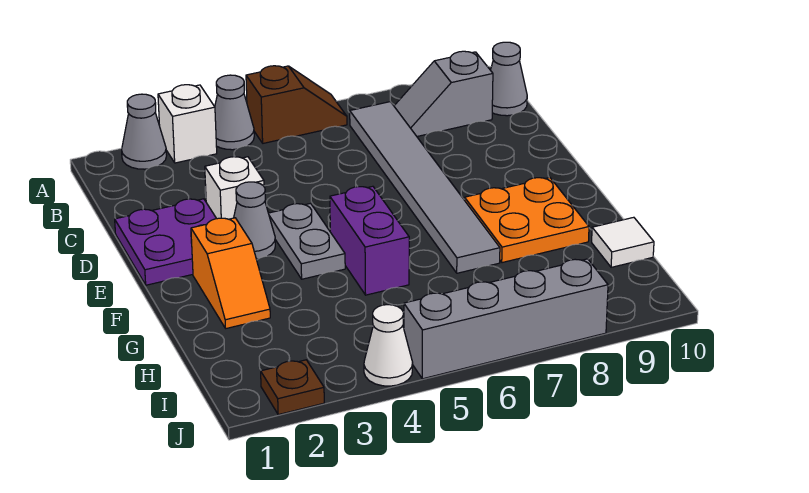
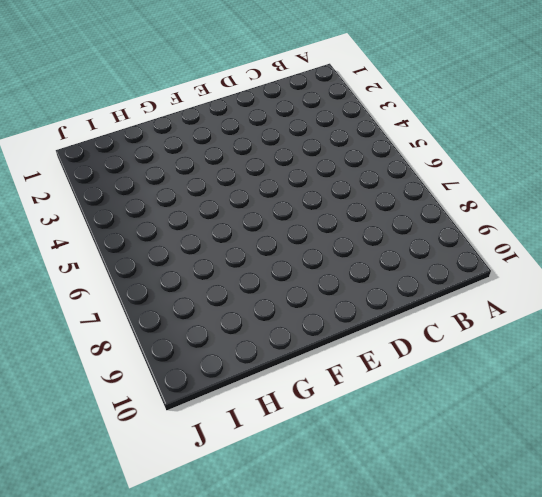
none -> grey cone A2 level 1
none -> white brick A3 level 1
none -> grey cone A4 level 1

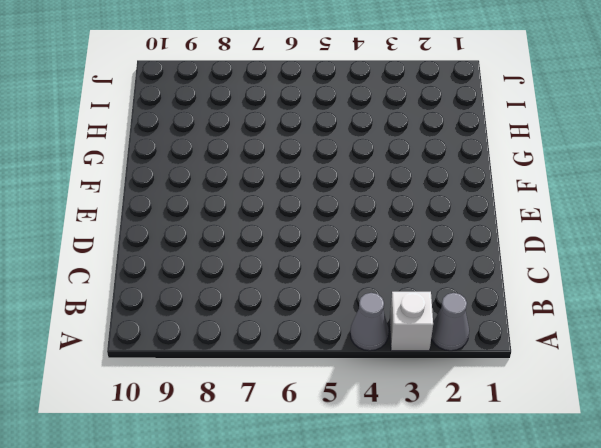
none -> brown slope A5:A6 level 1 top 5
none -> grey tile B7:G7 level 1
none -> grey slope B8:B9 level 1 top 9

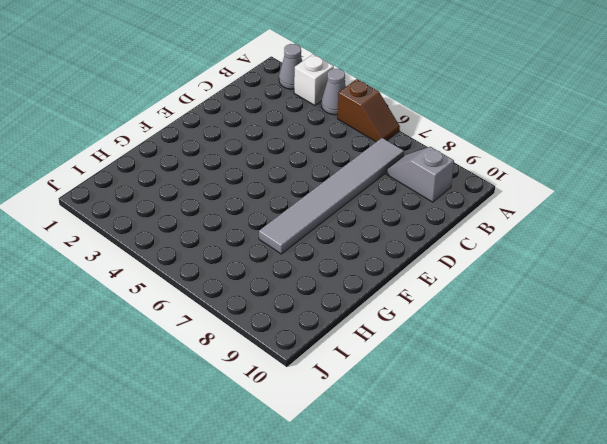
none -> grey cone B10 level 1
none -> purple plate D1:E2 level 1
none -> white brick D3 level 1

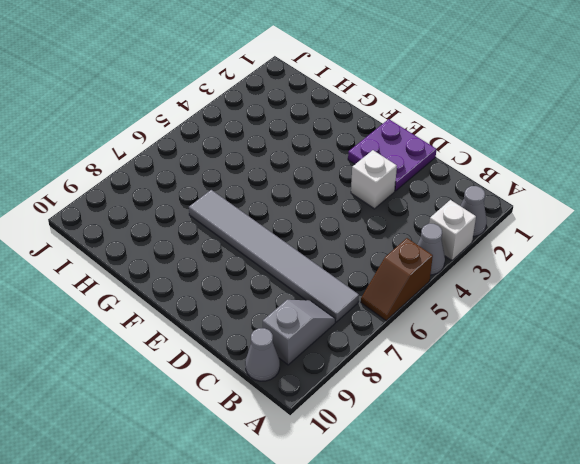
none -> grey cone E3 level 1
none -> grey plate E4:F4 level 1
none -> orange slope F2:G2 level 1 top F

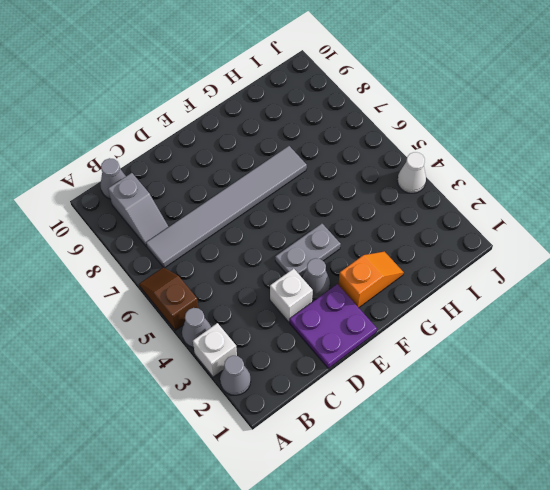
none -> purple brick F5:G5 level 1
none -> orange plate F8:G9 level 1
none -> white tile H10 level 1

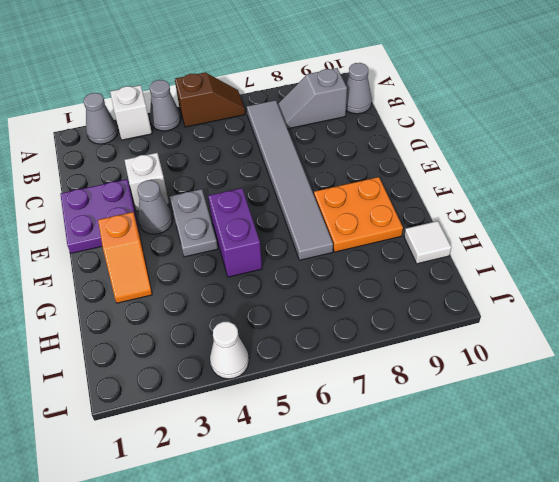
none -> brown plate J2 level 1
none -> grey brick J5:J8 level 1

